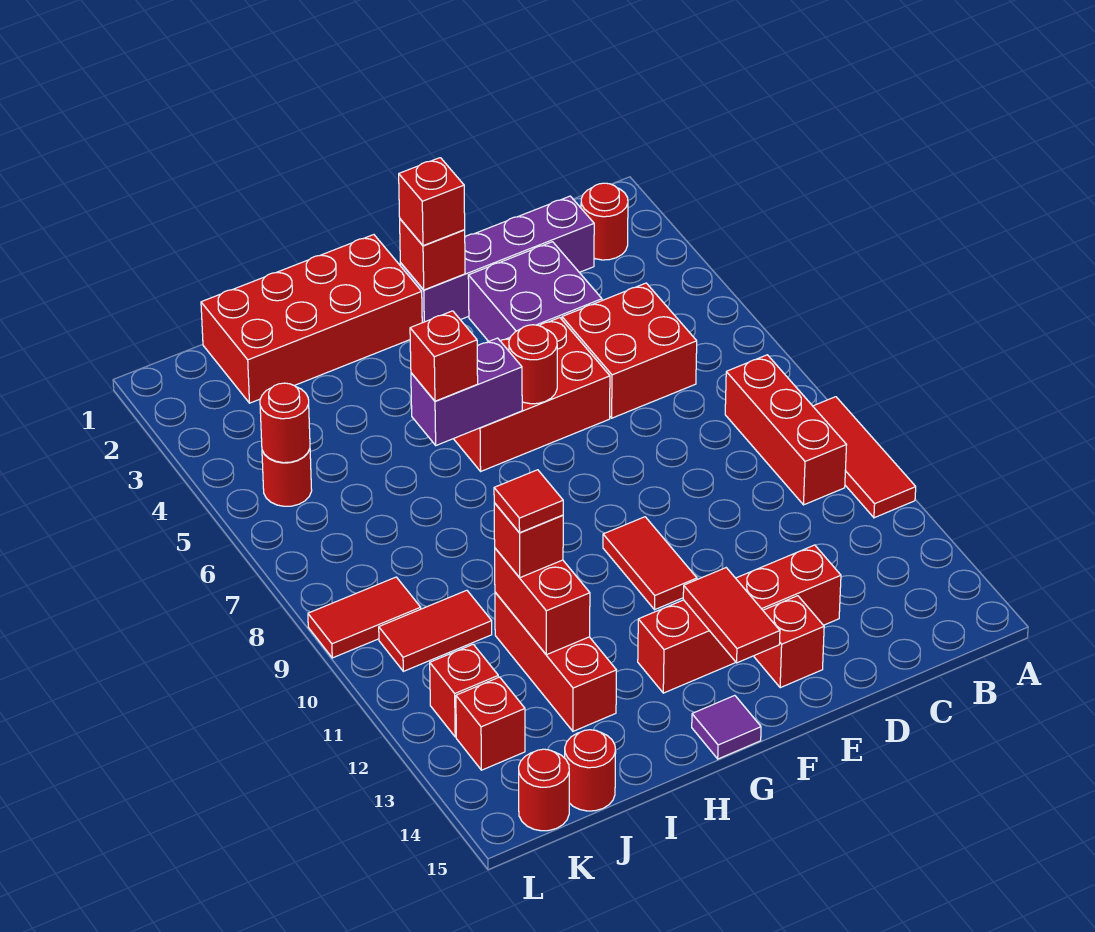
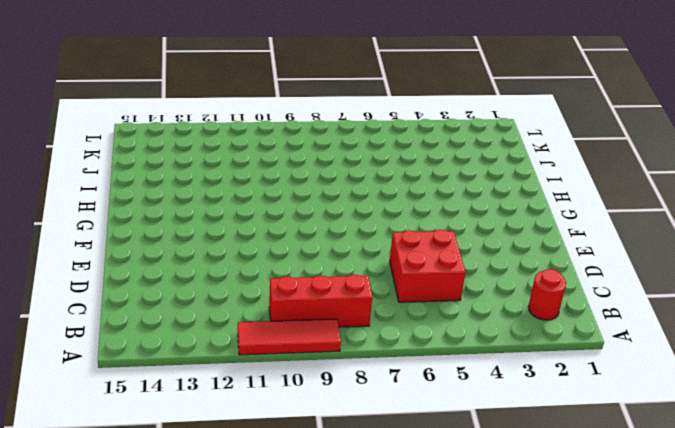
none -> purple brick C2:F2 level 1
none -> purple brick D3:E4 level 1
none -> red brick D13:G13 level 1
none -> red brick E5:G6 level 1

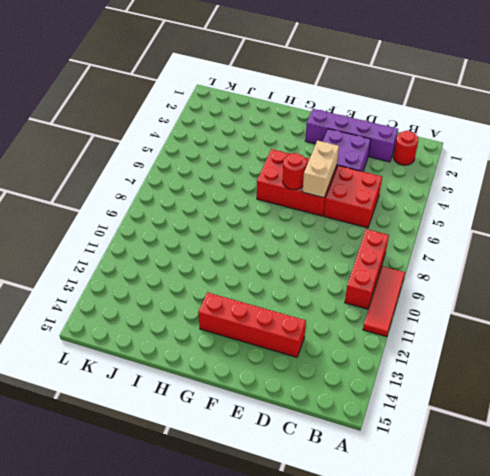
tan brick E5:E6 level 2 -> none
none -> red brick E14 level 1
none -> red tile F10:F11 level 1
none -> red brick G1:J2 level 1
none -> purple tile G15 level 1

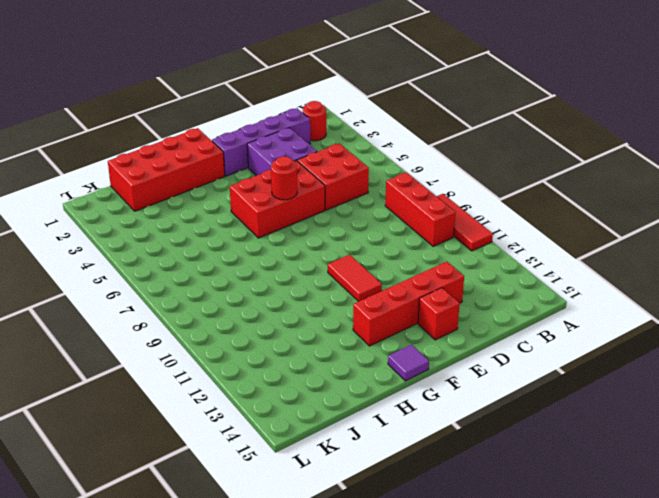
none -> red brick I11:I13 level 1
none -> red tile J10:K10 level 1
none -> red round brick J15 level 1
none -> red round brick K5 level 1

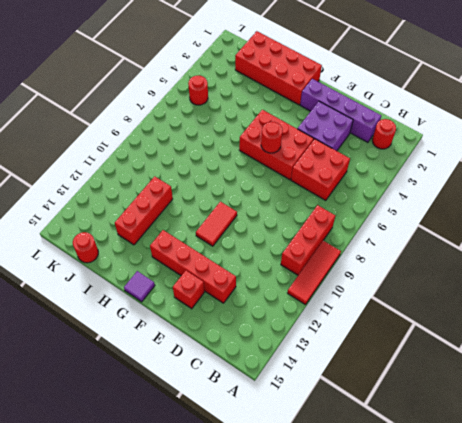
none -> red tile J10:K10 level 1
none -> red tile K9:L9 level 1
none -> red brick K12 level 1
none -> red brick K13 level 1

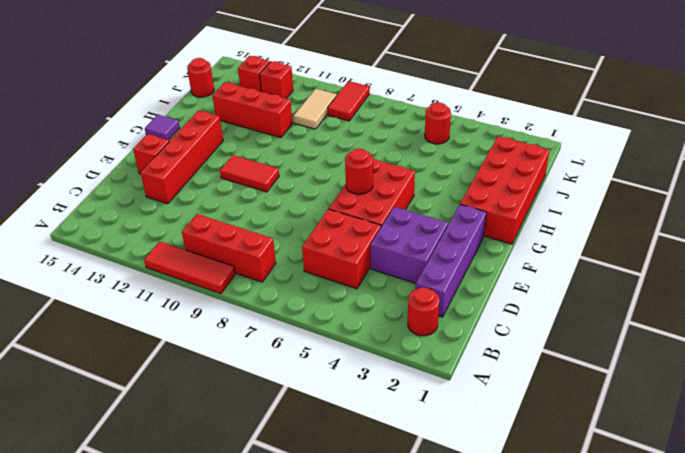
tan tile J10:K10 level 1 -> red tile J10:K10 level 1
none -> red round brick K15 level 1
none -> red brick F2 level 2
none -> red tile F13:F14 level 2
none -> purple brick G6:H6 level 2

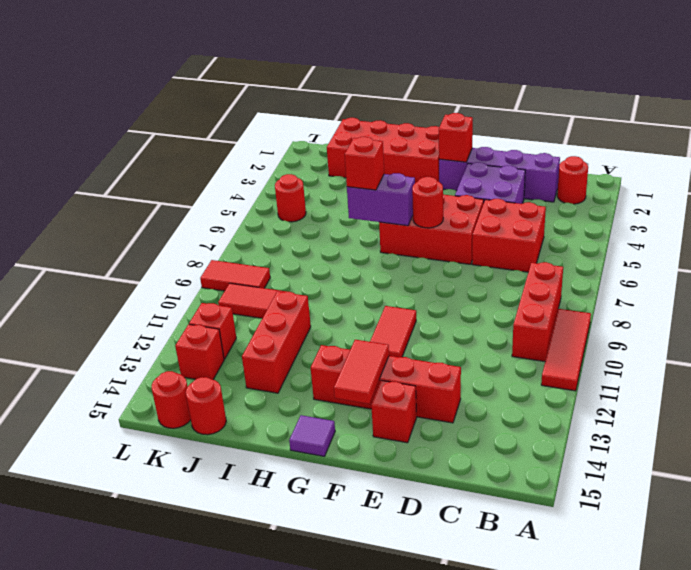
none -> red brick I11:I12 level 2
none -> red round brick K5 level 2
none -> red brick F2 level 3
none -> red brick I11 level 3

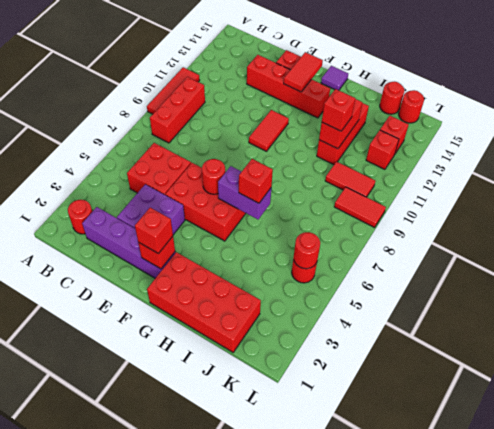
none -> red tile I11 level 4

